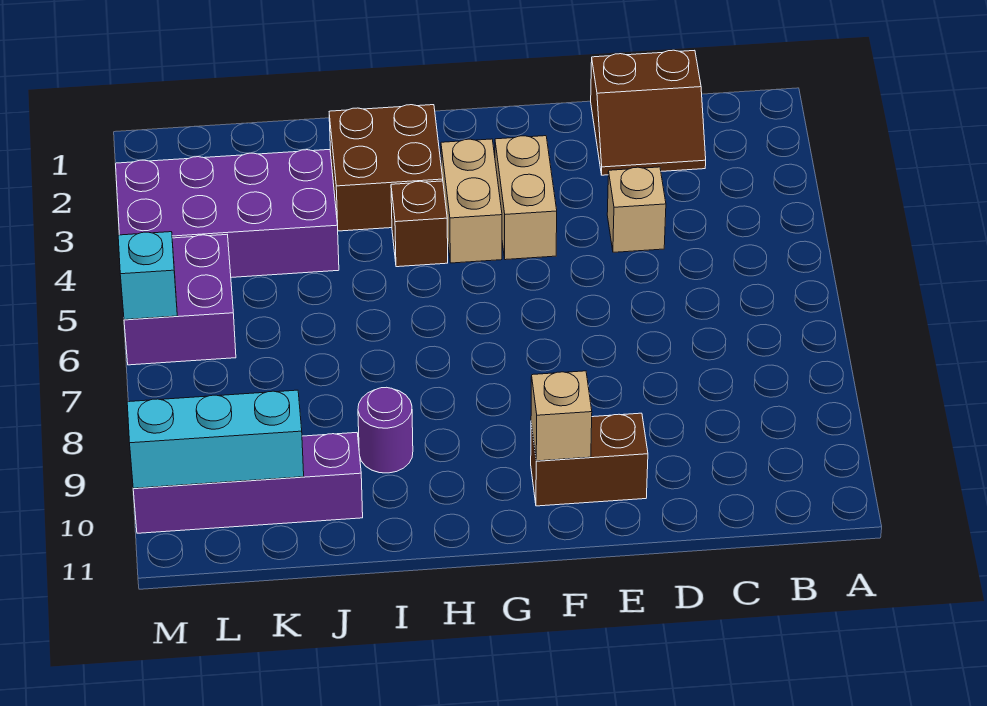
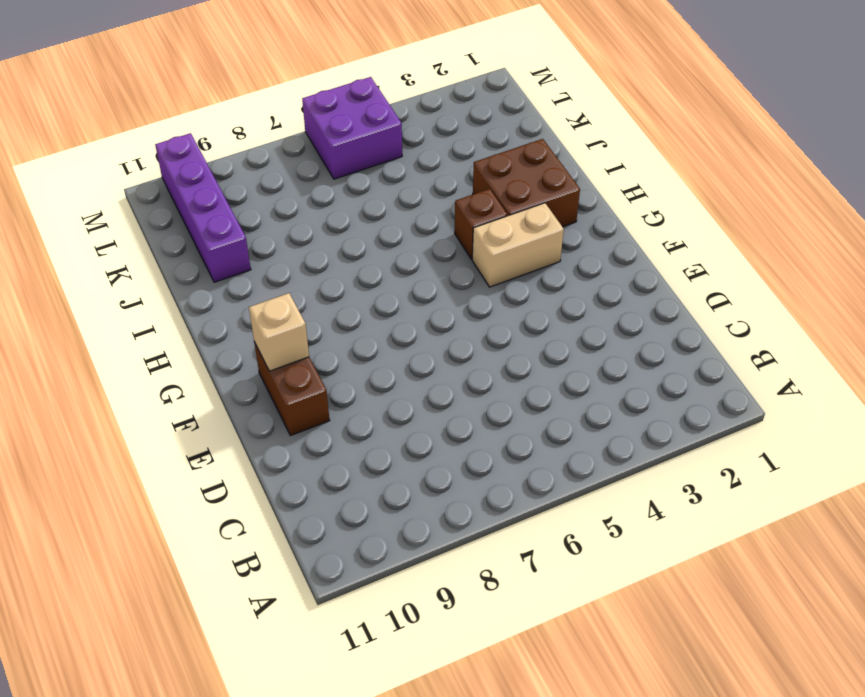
none -> brown slope C1:D2 level 1 top 1
none -> tan brick D4 level 1
none -> tan brick F3:F4 level 1

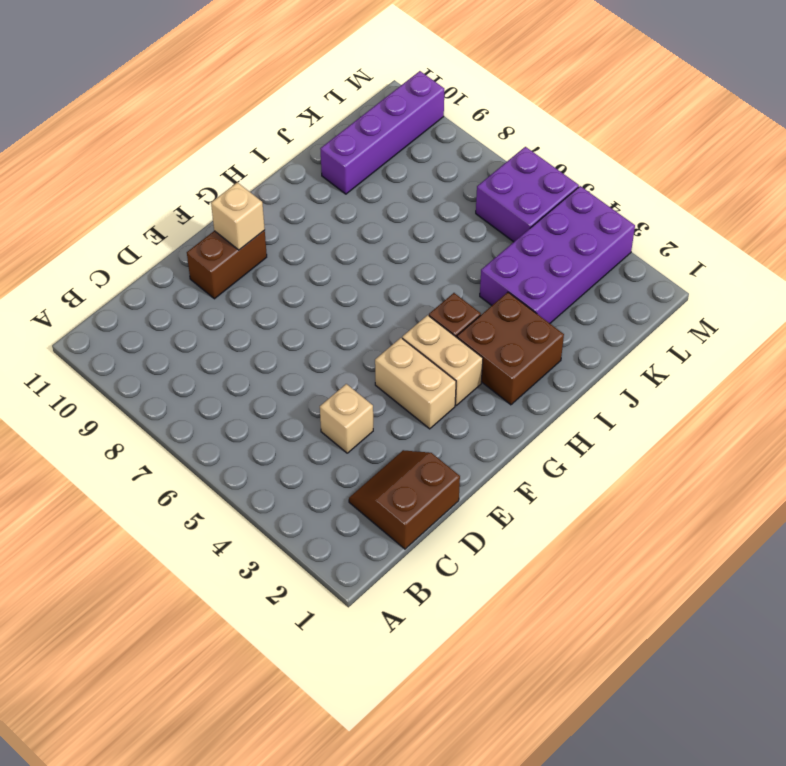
none -> purple round brick I9 level 1
none -> cyan brick K10:M10 level 2
none -> cyan brick M6 level 2

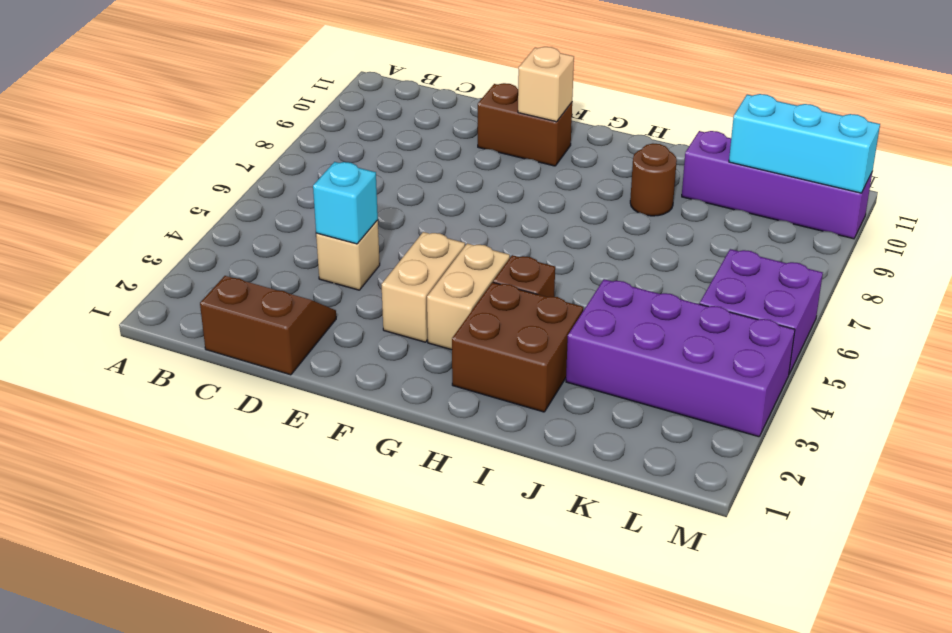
cyan brick D4 level 2 -> cyan brick M6 level 2
brown round brick I9 level 1 -> purple round brick I9 level 1

